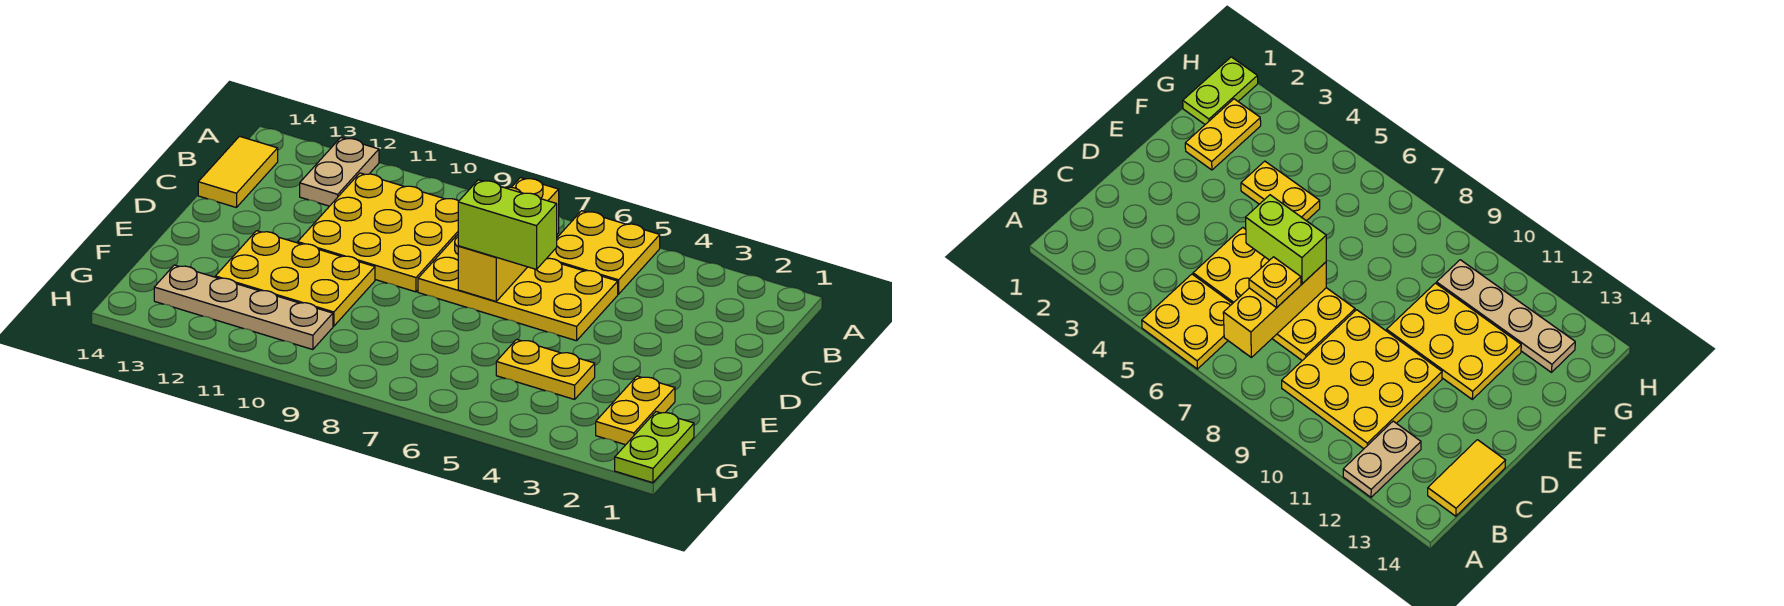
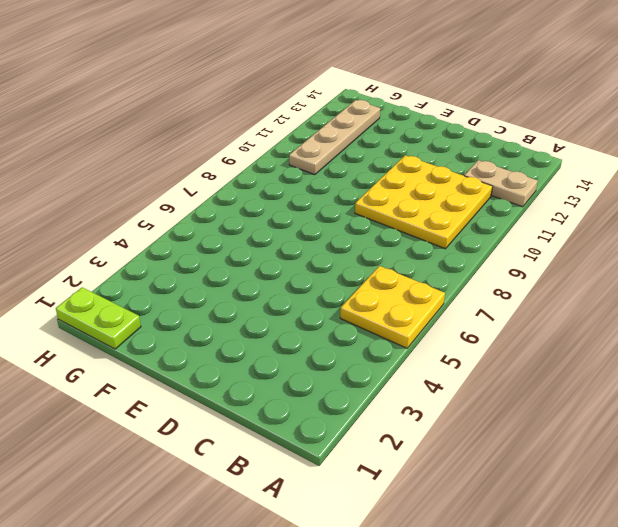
none -> yellow tile B14:C14 level 1
none -> yellow plate C5:D8 level 1
none -> yellow plate E10:F12 level 1

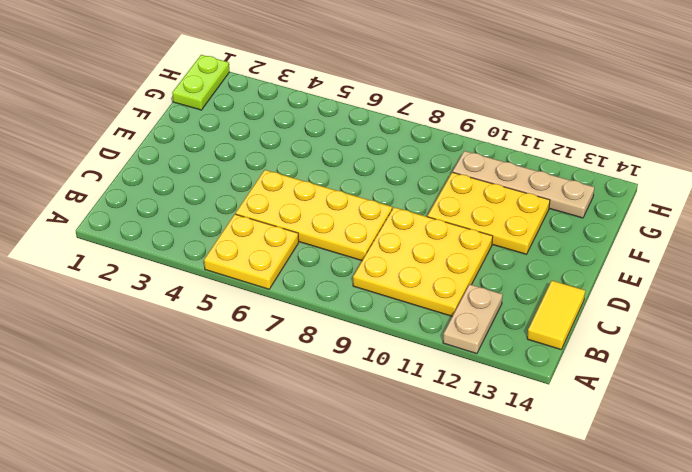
none -> yellow plate F2:G2 level 1
none -> yellow plate F4:F5 level 1
none -> yellow brick B7:D7 level 2

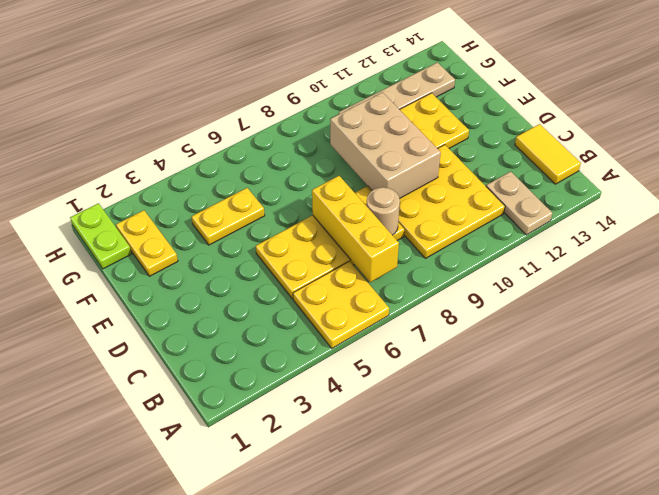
tan round brick C8 level 2 -> none
tan brick D9:F10 level 2 -> none
none -> yellow plate C7 level 3
none -> lime brick D6:D7 level 3

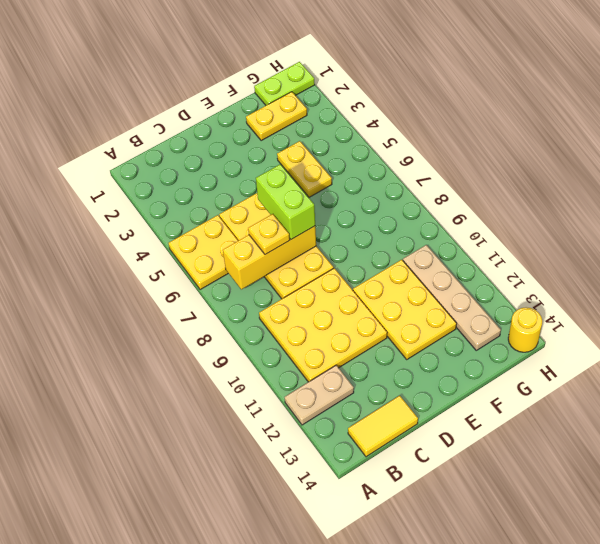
yellow round brick H14 level 1 -> none

